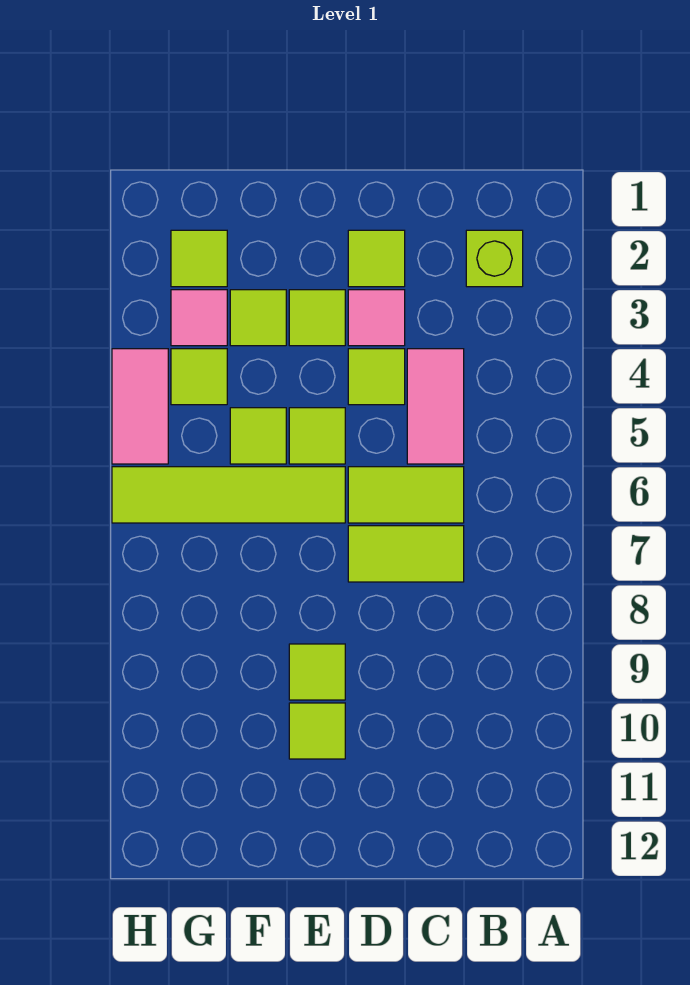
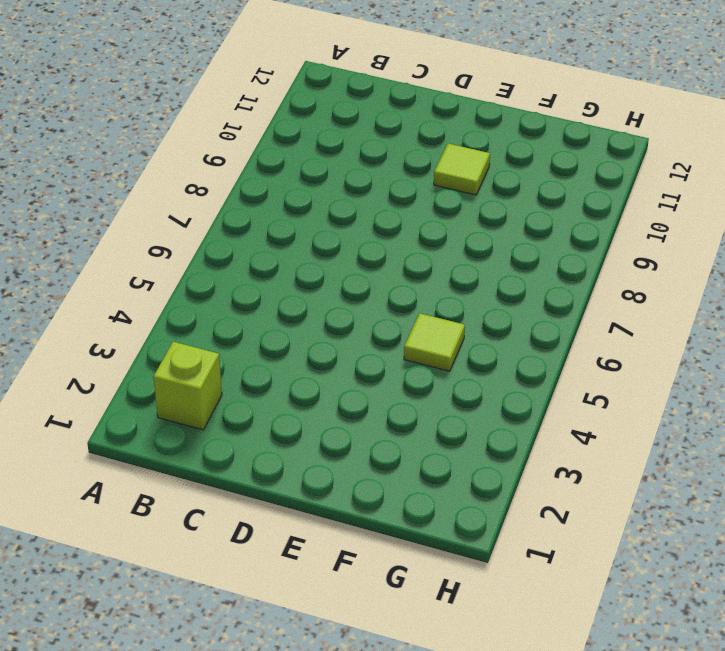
none -> pink tile C4:C5 level 1
none -> lime tile C6:D6 level 1
none -> lime tile C7:D7 level 1

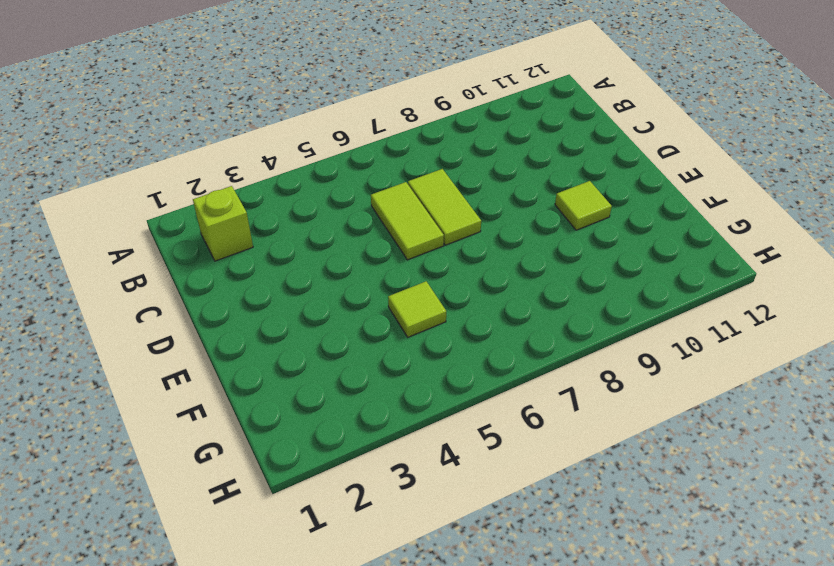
none -> pink tile C4:C5 level 1
none -> lime tile D2 level 1
none -> pink tile D3 level 1

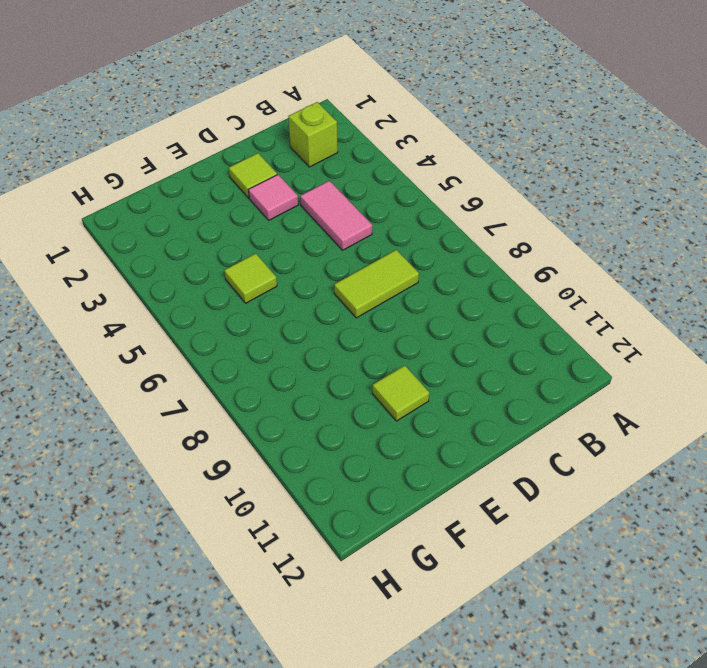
none -> lime tile C6:D6 level 1
none -> lime tile D4 level 1
none -> lime tile E3 level 1

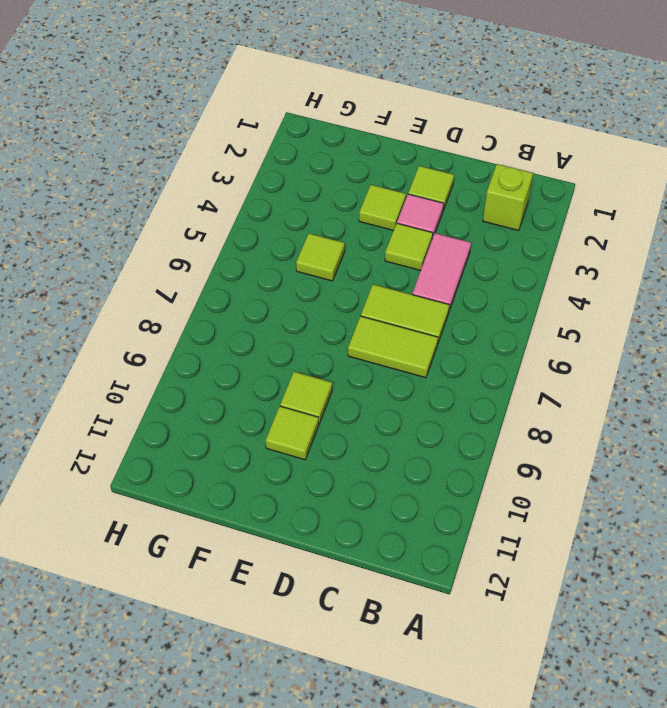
none -> lime tile E5 level 1
none -> lime tile E6:H6 level 1
none -> lime tile F3 level 1

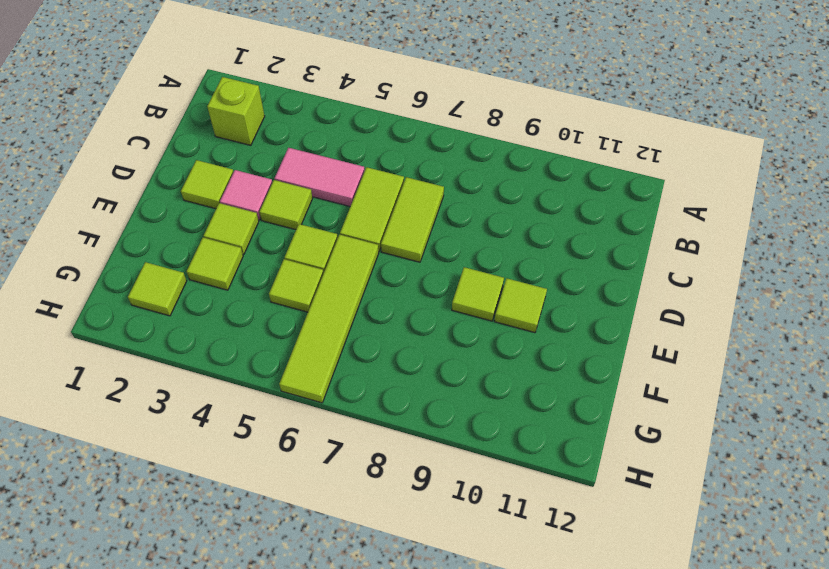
none -> pink tile G3 level 1
none -> lime tile G4 level 1
none -> pink tile H4:H5 level 1

